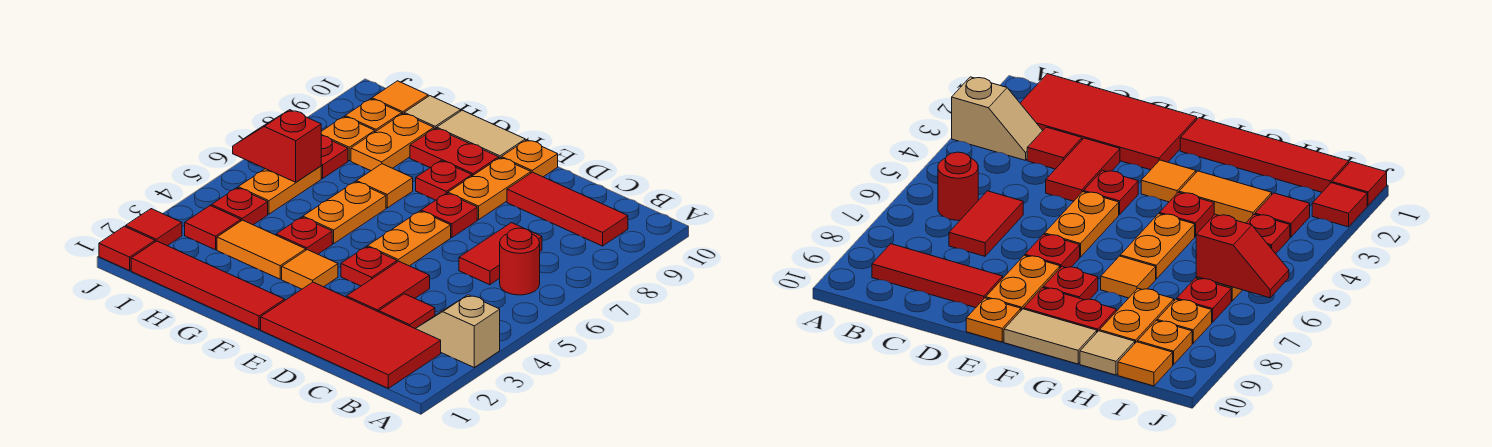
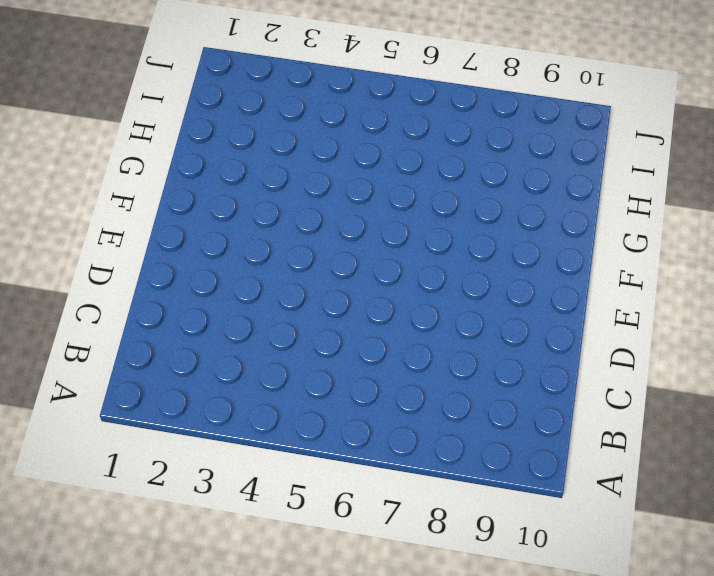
none -> tan slope A3:B3 level 1 top A
none -> red tile B1:E2 level 1
none -> red round brick B6 level 1
none -> red tile B9:D9 level 1

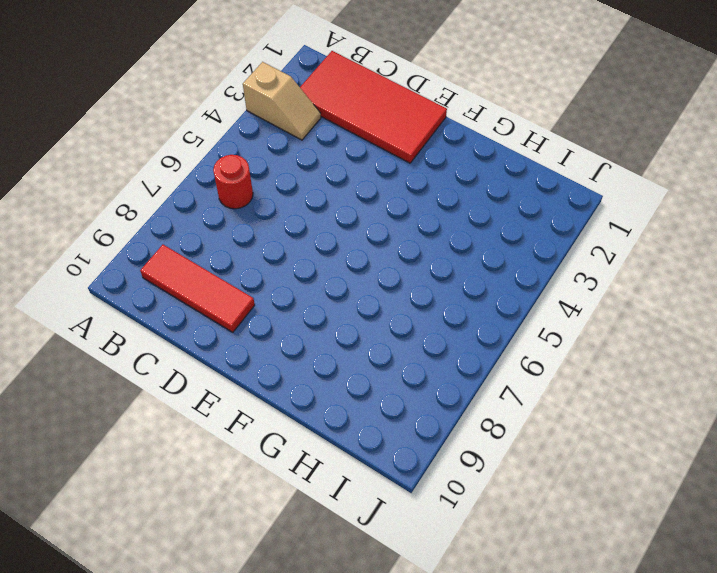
none -> red tile C3 level 1
none -> red tile C6:C7 level 1
none -> red tile D3:D4 level 1
none -> red plate E4 level 1

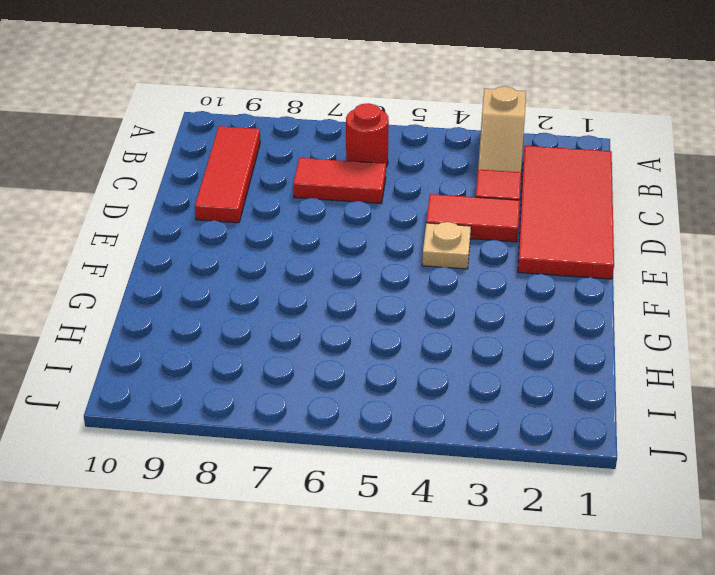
tan plate E4 level 1 -> red plate E4 level 1
none -> orange plate E5:E6 level 1
none -> red plate E7 level 1
none -> orange plate E8:E9 level 1
none -> orange plate E10 level 1

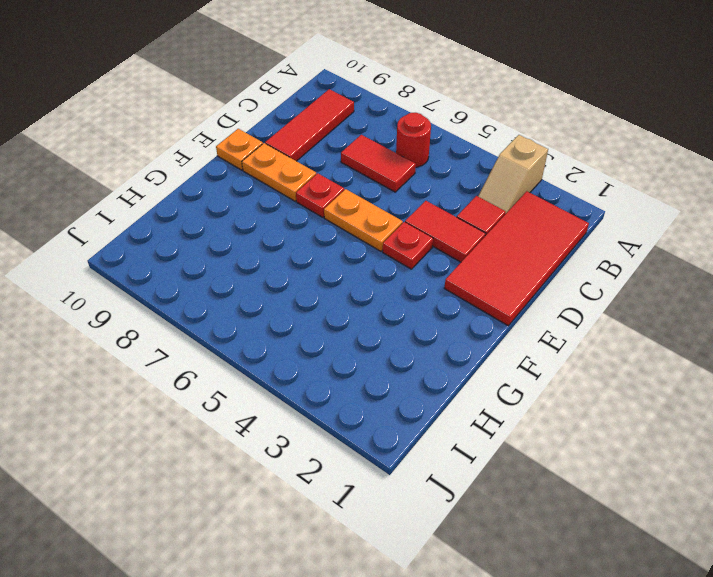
none -> red tile F1:I1 level 1
none -> orange tile F3 level 1
none -> red plate F8 level 1
none -> red plate F9:G9 level 1

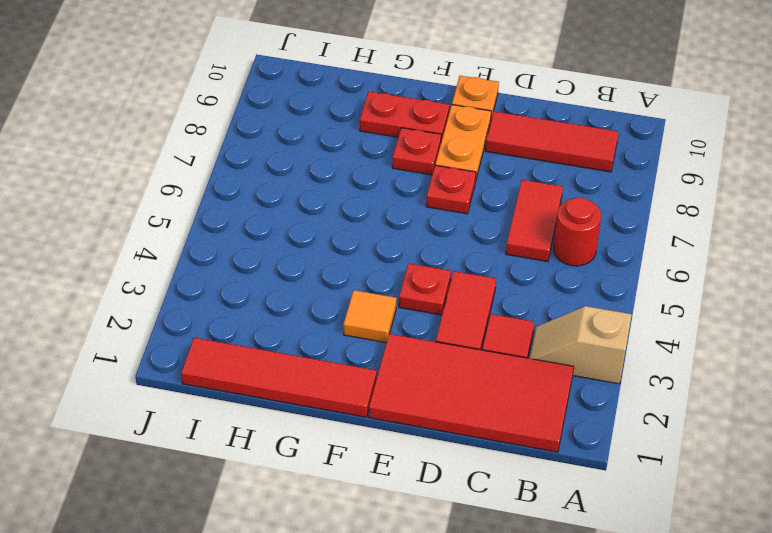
none -> orange plate E5:E6 level 1
none -> tan tile F10:G10 level 1
none -> orange tile G3:H3 level 1
none -> red plate G4 level 1

